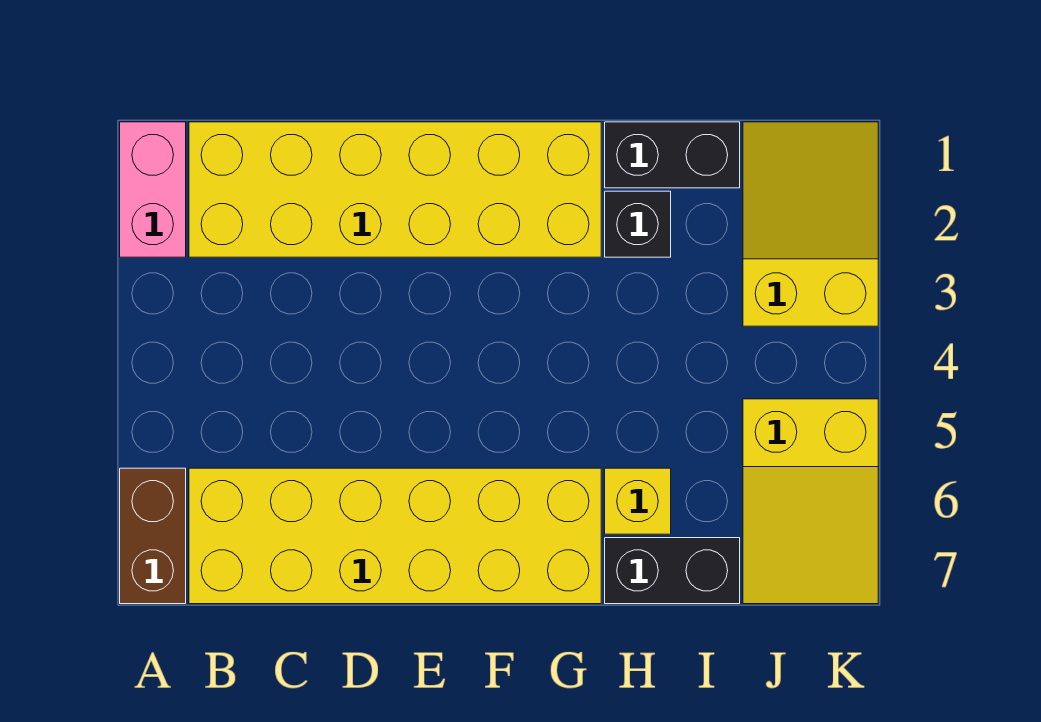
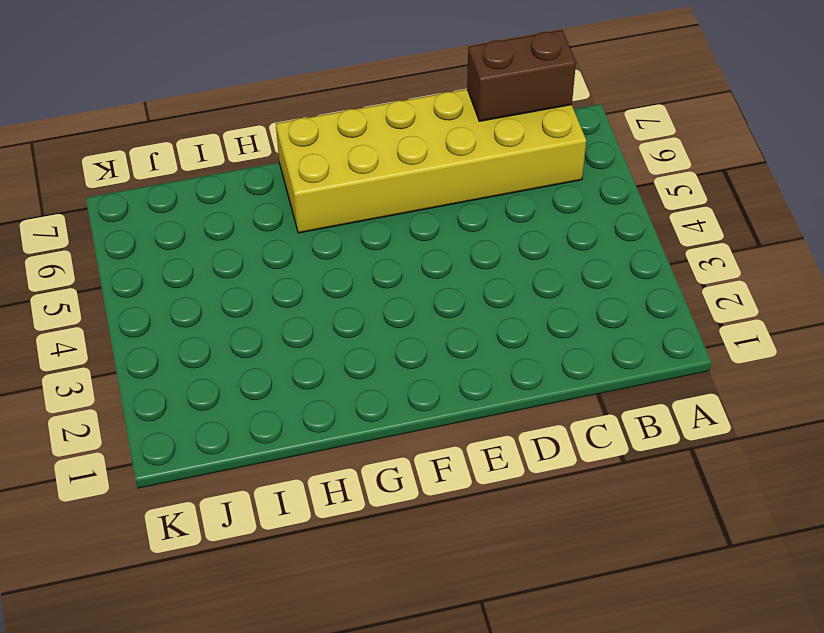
brown brick B7:C7 level 2 -> brown brick A6:A7 level 1
none -> pink brick A1:A2 level 1
none -> yellow brick B1:G2 level 1

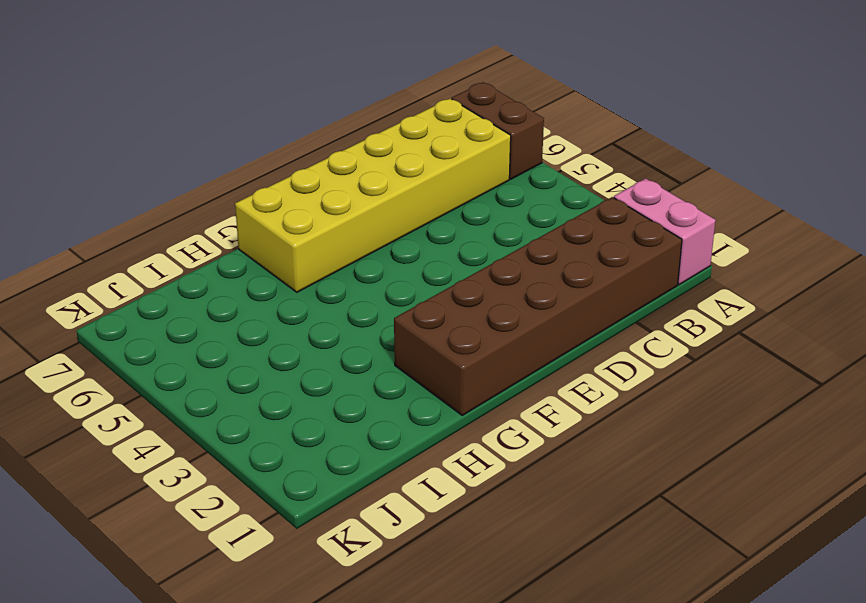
brown brick B1:G2 level 1 -> yellow brick B1:G2 level 1
none -> black brick H1:I1 level 1
none -> black brick H2 level 1

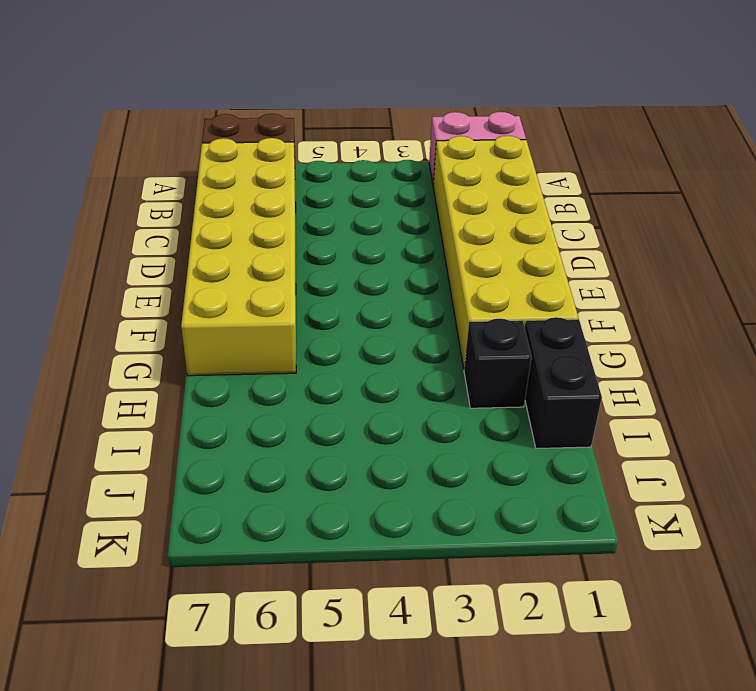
none -> yellow brick H6 level 1
none -> black brick H7:I7 level 1

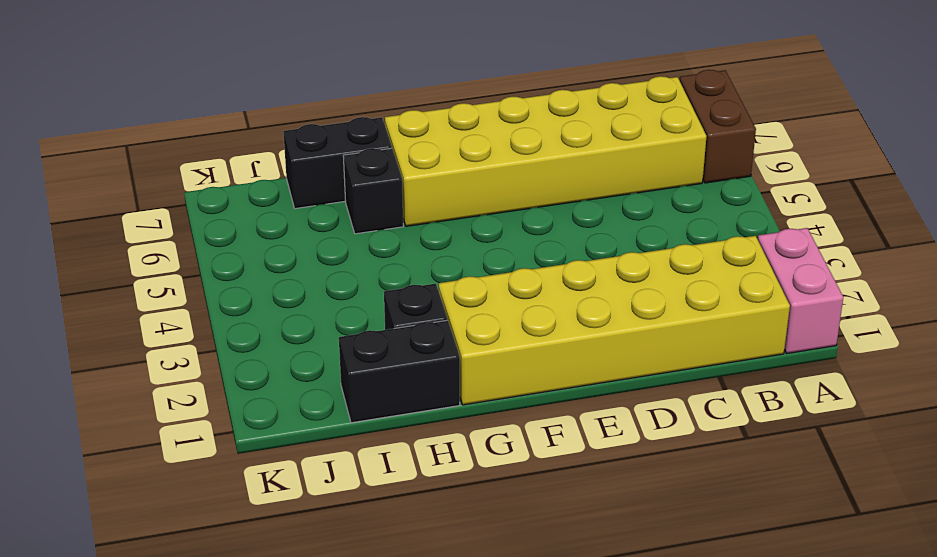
black brick H6 level 1 -> yellow brick H6 level 1
none -> yellow slope J1:K3 level 1 top 3
none -> yellow slope J5:K7 level 1 top 5

